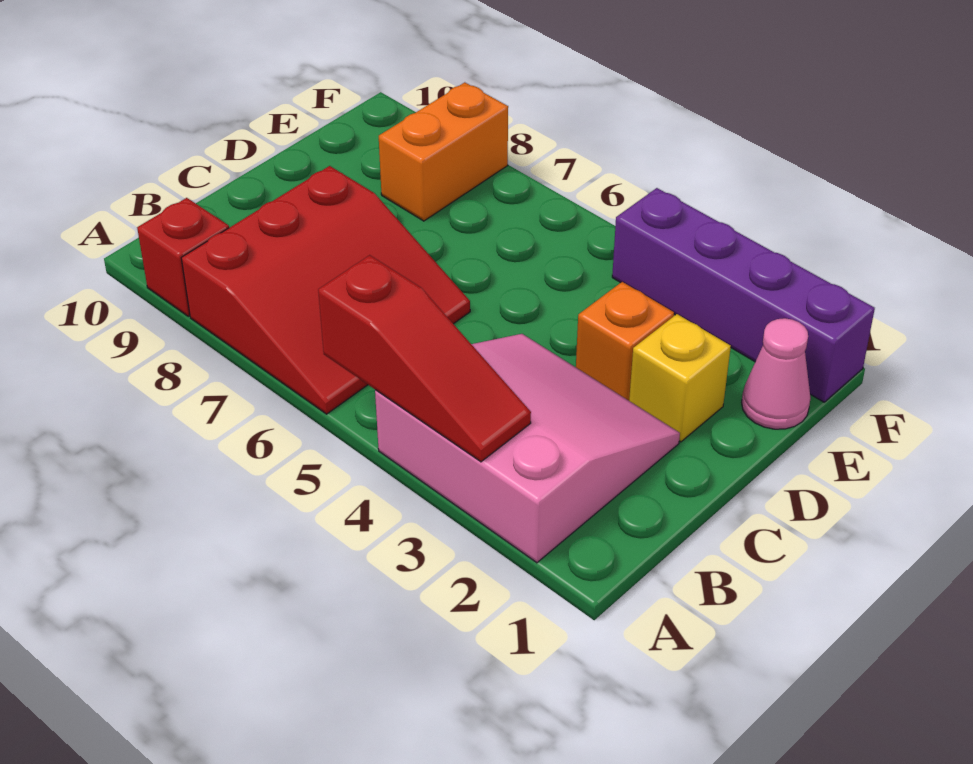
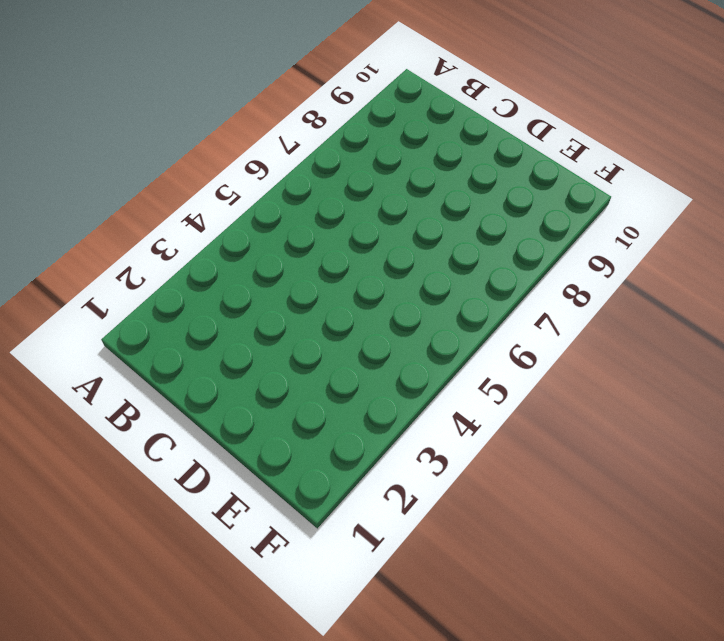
none -> pink slope A2:C4 level 1 top A
none -> red slope A6:C8 level 1 top 8

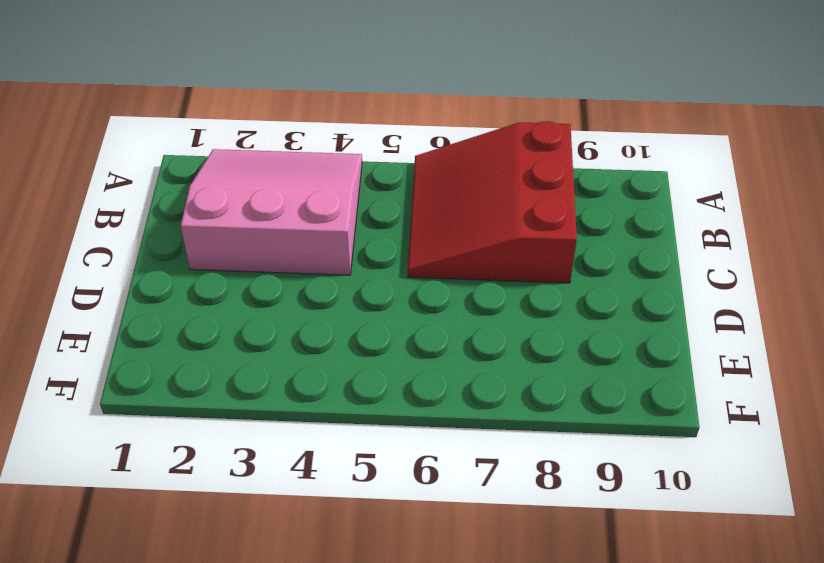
pink slope A2:C4 level 1 top C -> pink slope A2:C4 level 1 top A
none -> red brick A9 level 1
none -> yellow brick D2 level 1

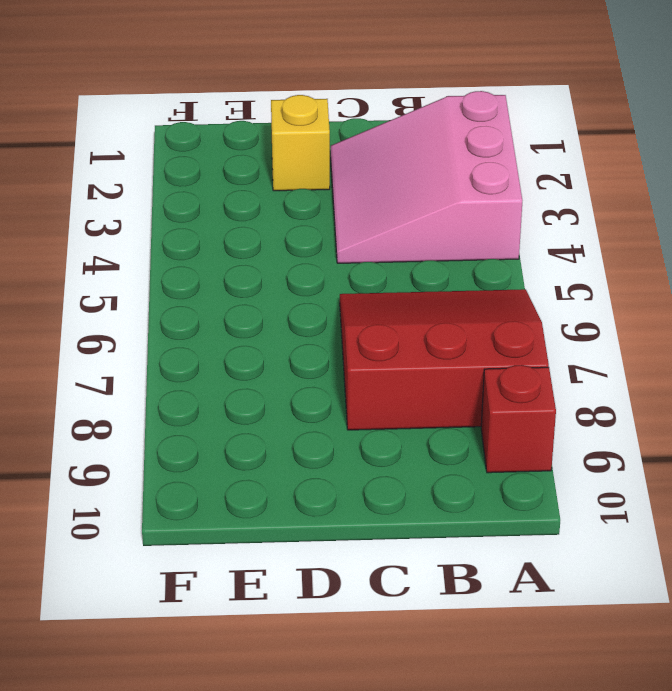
none -> orange brick D3 level 1
none -> pink cone E1 level 1

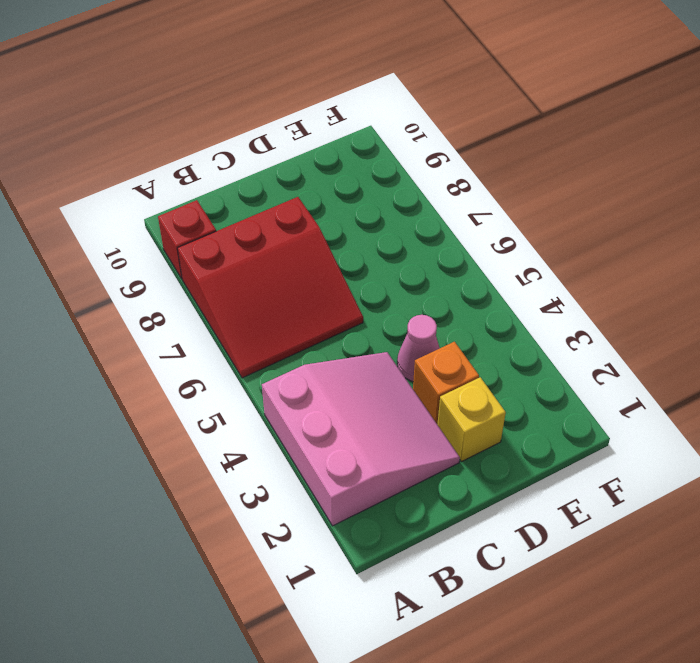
pink cone D4 level 1 -> pink cone E1 level 1
none -> orange brick E8:F8 level 1
none -> purple brick F1:F4 level 1

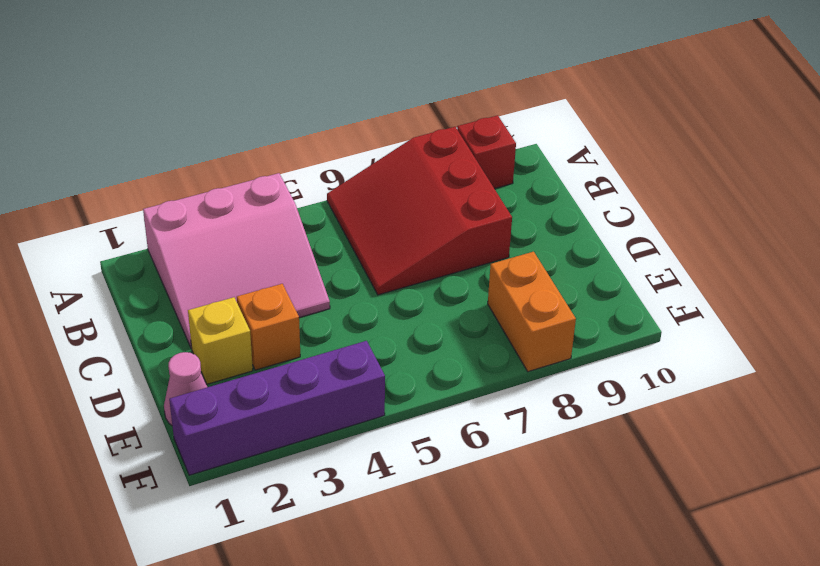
none -> red slope A3:A5 level 2 top 5

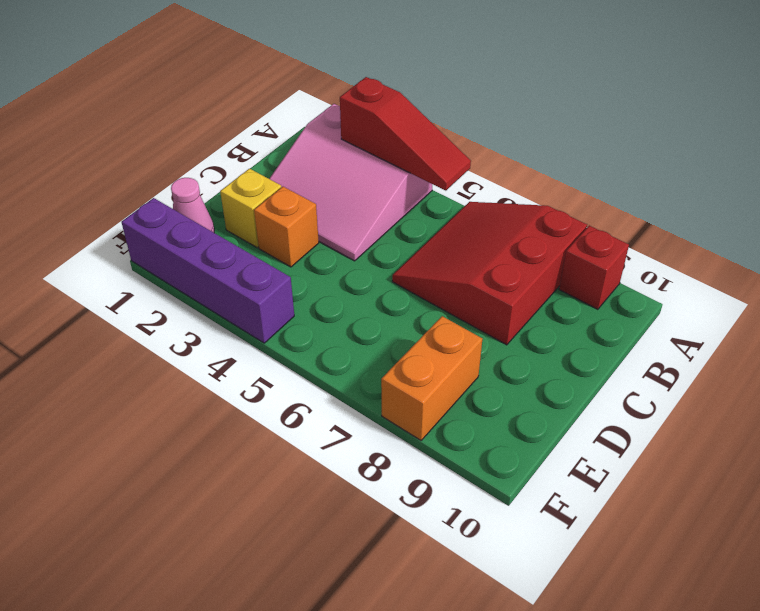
red slope A3:A5 level 2 top 3 -> red slope A3:A5 level 2 top 5

